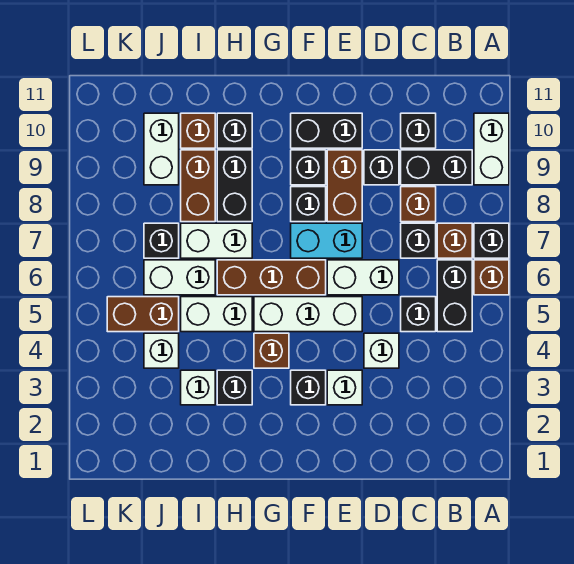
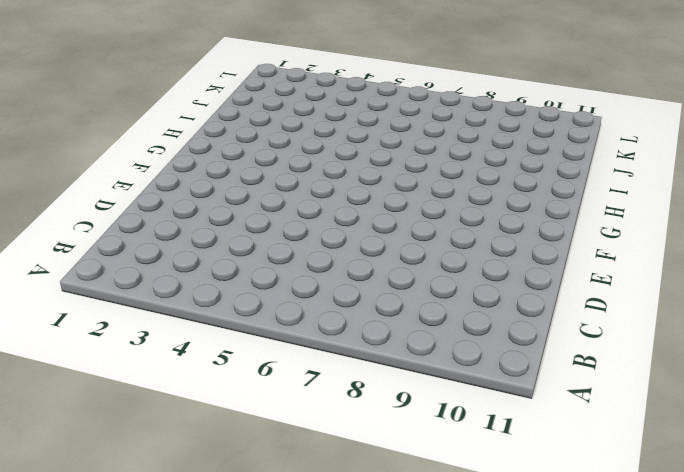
none -> brown brick A6 level 1
none -> black brick A7 level 1
none -> white brick A9:A10 level 1
none -> black brick B5:B6 level 1

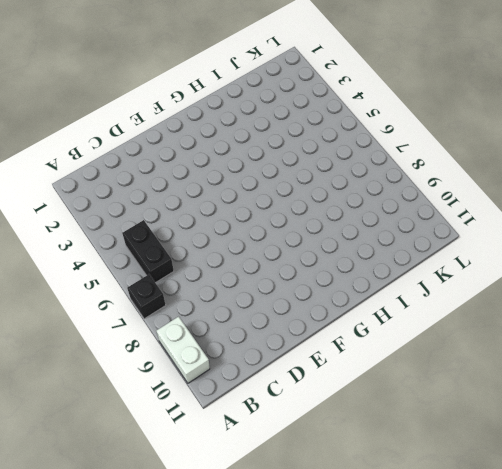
none -> brown brick A6 level 1
none -> brown brick B7 level 1
none -> black brick B9:C9 level 1
none -> black brick C5 level 1

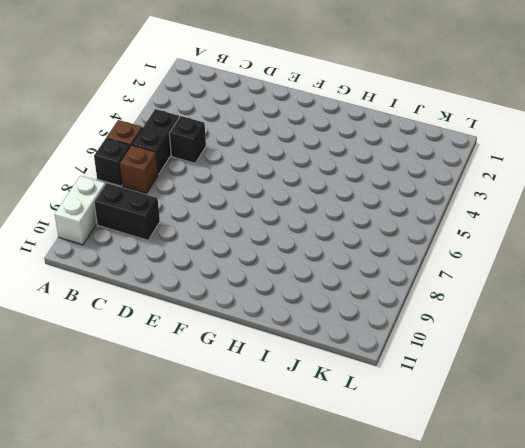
none -> black brick C7 level 1
none -> brown brick C8 level 1
none -> black brick C10 level 1
none -> white brick D4 level 1

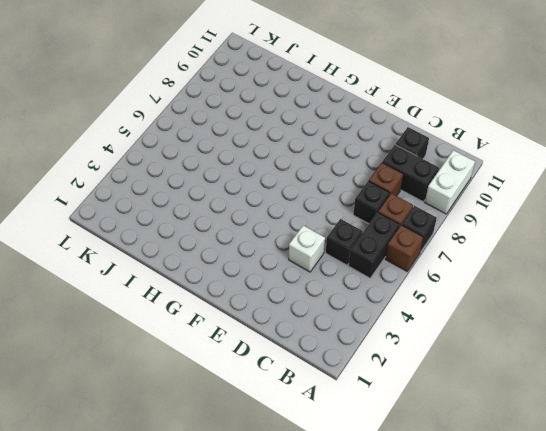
none -> white brick D6:E6 level 1
none -> black brick D9 level 1
none -> white brick E3 level 1
none -> white brick E5:G5 level 1

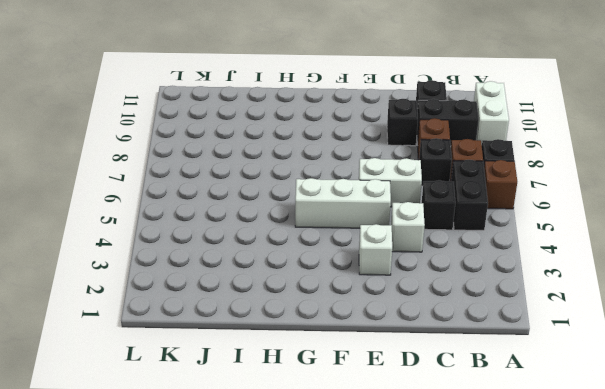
none -> cyan brick E7:F7 level 1
none -> brown brick E8:E9 level 1
none -> black brick E10:F10 level 1
none -> black brick F3 level 1

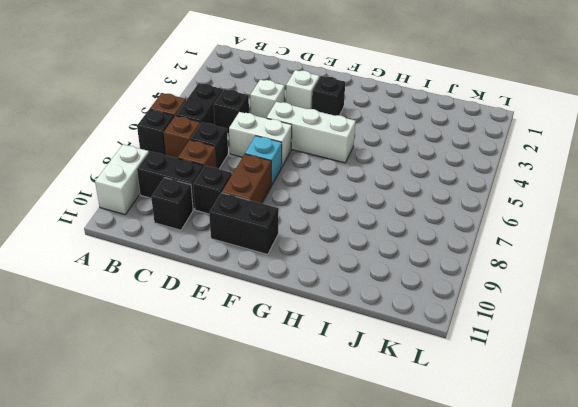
cyan brick E7 level 1 -> cyan brick E7:F7 level 1
none -> brown brick F6:H6 level 1
none -> black brick F8 level 1
none -> black brick F9 level 1
none -> brown brick G4 level 1

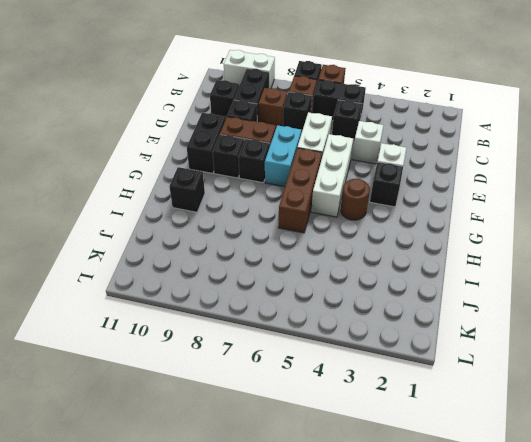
brown round brick G4 level 1 -> brown brick G4 level 1
none -> black brick H3 level 1
none -> white brick H5:I5 level 1
none -> white brick H7:I7 level 1
none -> black brick H8:H9 level 1

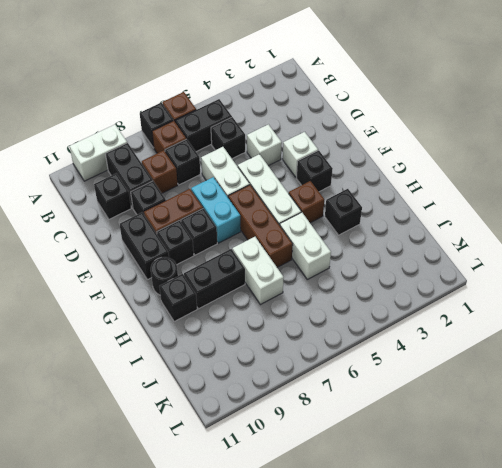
black round brick G10 level 1 -> none
none -> white brick I3 level 1
none -> white brick I6:J6 level 1
none -> brown brick I8:I9 level 1
none -> brown brick I10 level 1

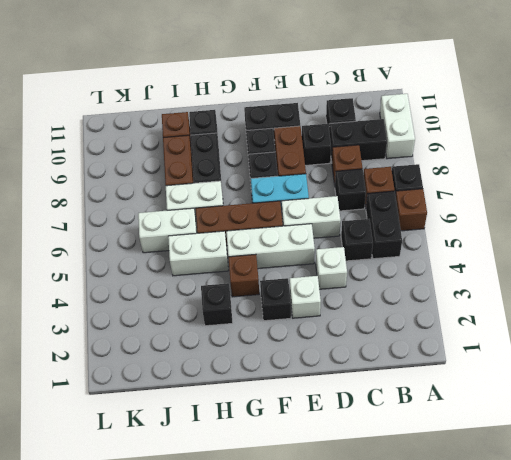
none -> white brick I3 level 1
none -> white brick J4 level 1
none -> brown brick J5:K5 level 1
none -> black brick J7 level 1

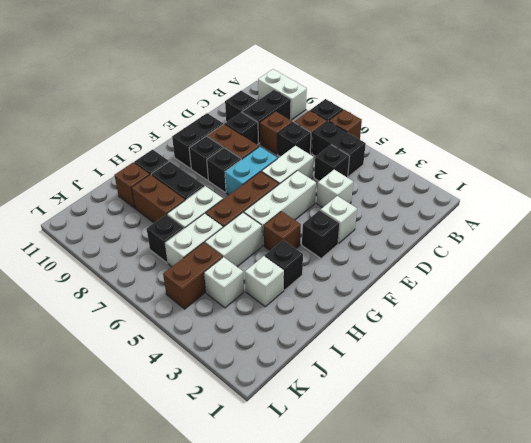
none -> white brick J9:J10 level 1

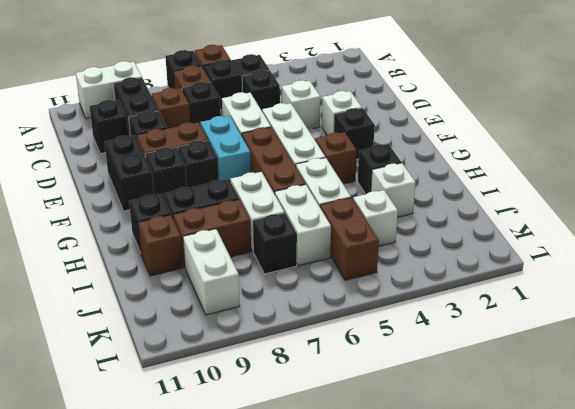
white brick J9:K9 level 1 -> white brick J9:J10 level 1

